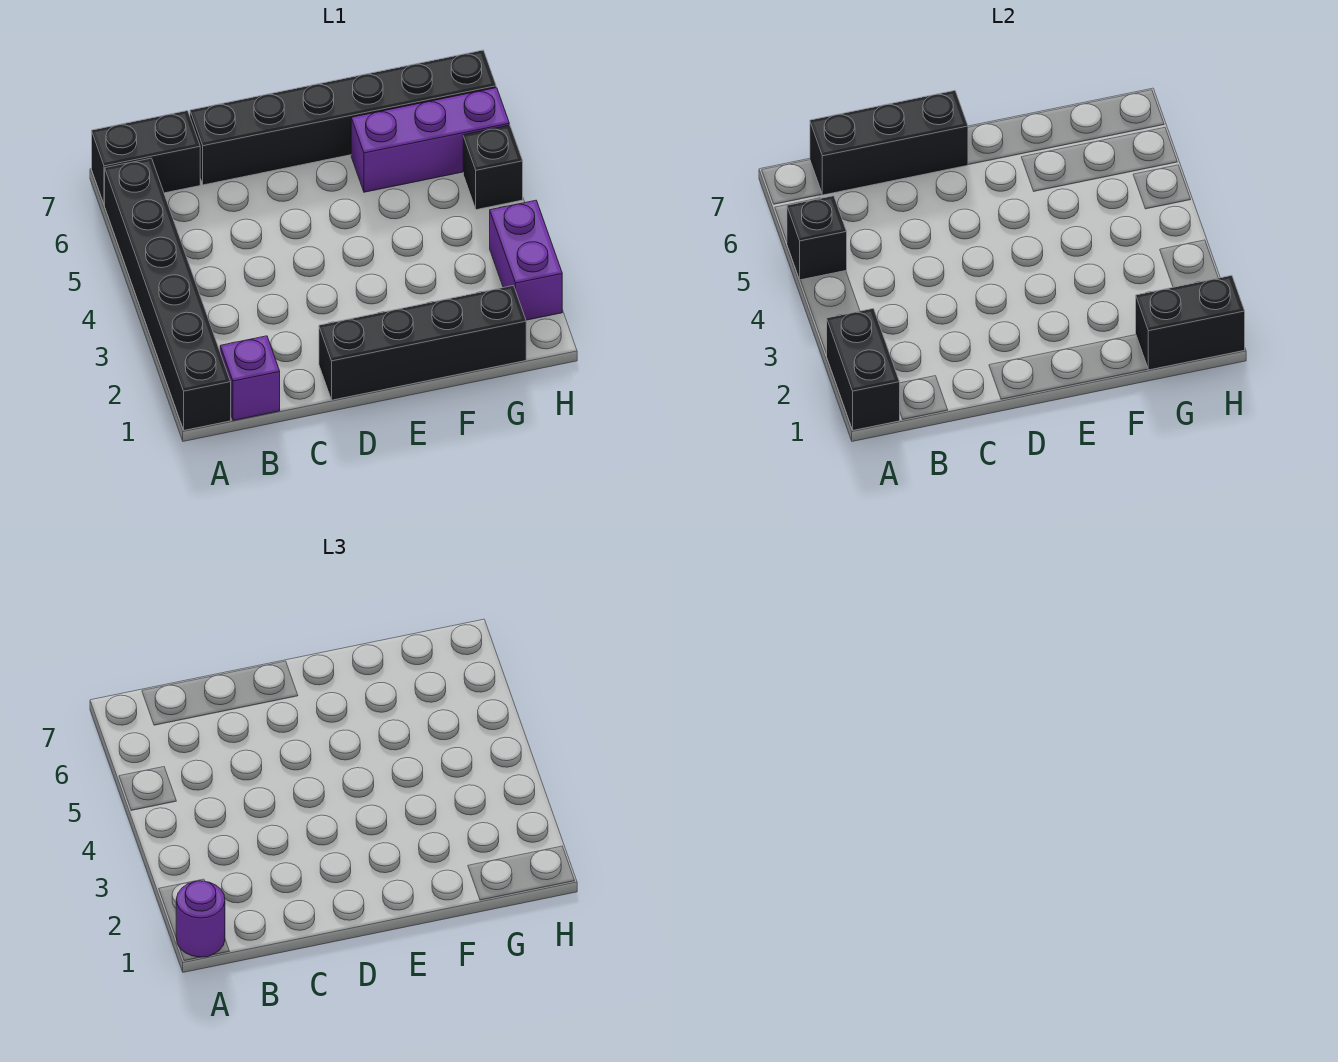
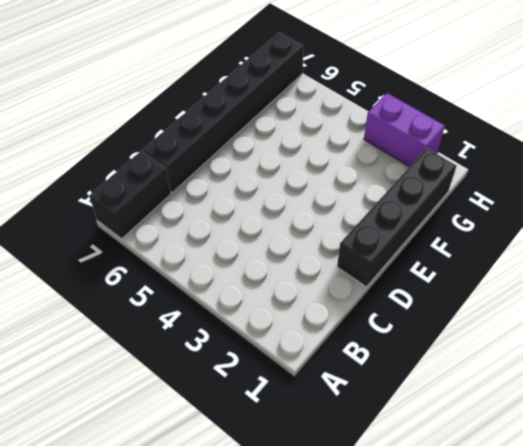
none -> black brick A1:A6 level 1
none -> purple brick B1 level 1
none -> purple brick F6:H6 level 1

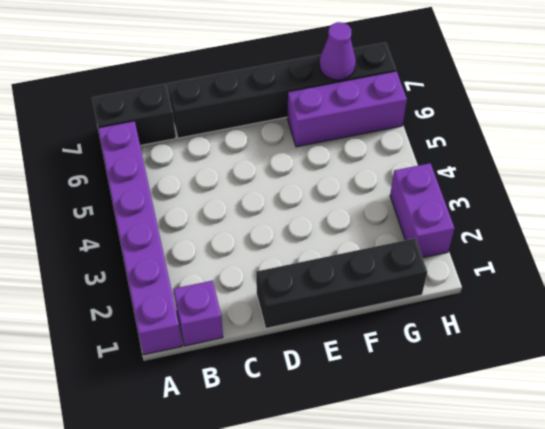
purple brick A1:A6 level 1 -> black brick A1:A6 level 1
purple cone G7 level 2 -> none
none -> black brick H5 level 1
none -> black brick A1:A2 level 2
none -> black brick A5 level 2

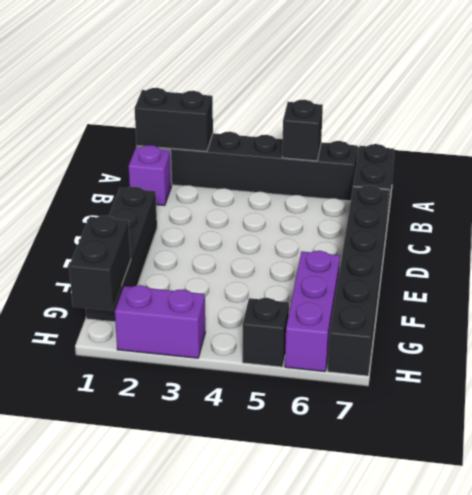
none -> black brick B7:D7 level 2
none -> purple round brick A1 level 3

